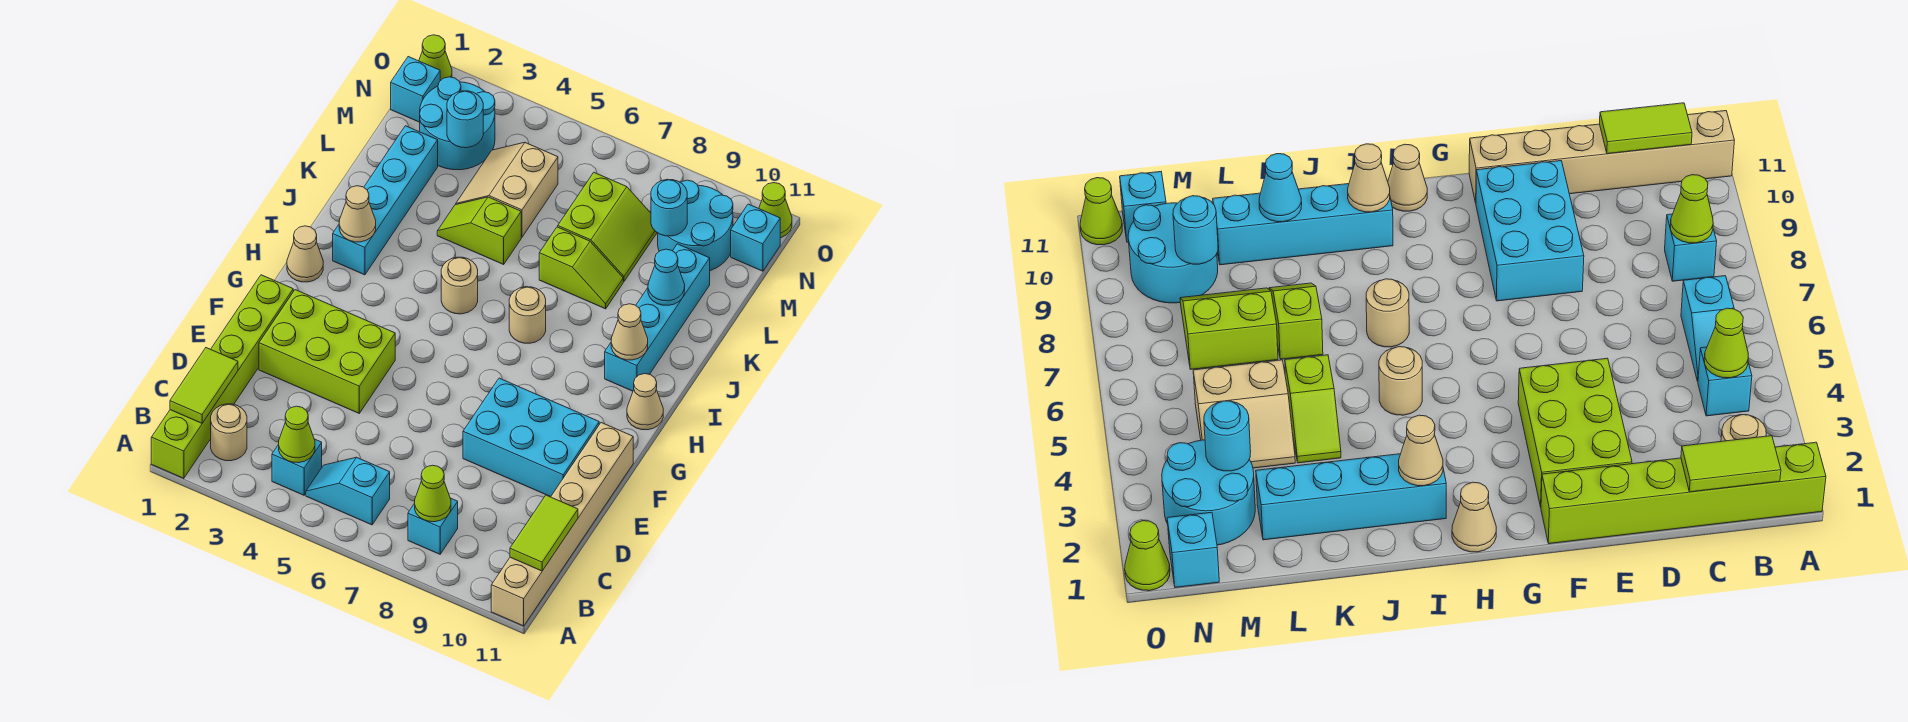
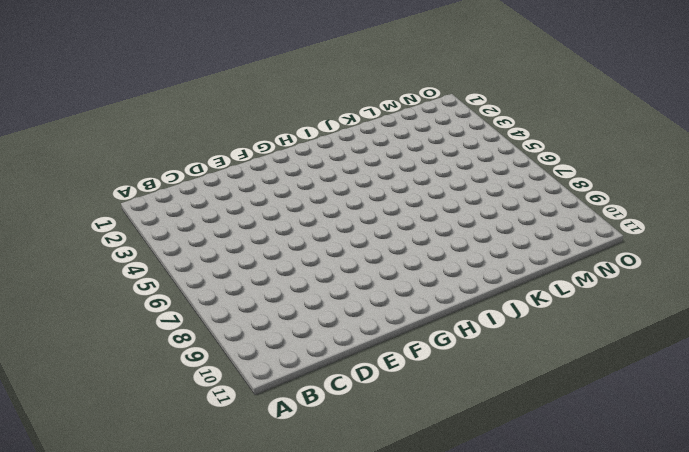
none -> lime brick A1:F1 level 1
none -> tan brick A11:F11 level 1
none -> tan round brick B2 level 1
none -> cyan brick B4 level 1

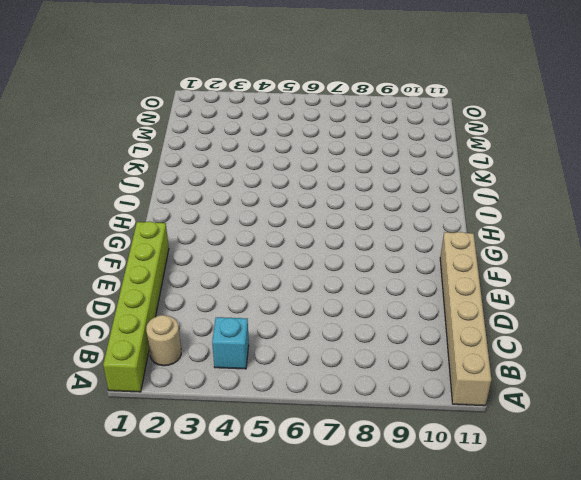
none -> cyan slope B5:B6 level 1 top 6
none -> cyan brick B8 level 1
none -> lime brick E2:F4 level 1
none -> cyan brick E8:F10 level 1

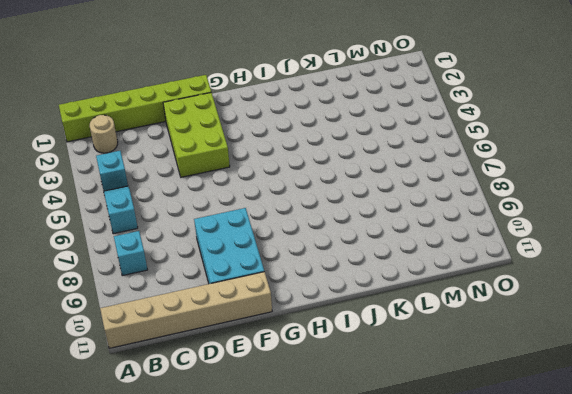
none -> tan cone H1 level 1
none -> tan cone H11 level 1
none -> cyan brick I2:L2 level 1
none -> tan round brick I5 level 1

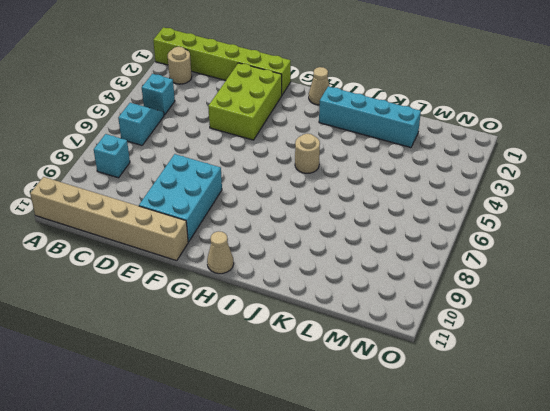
none -> tan round brick I7 level 1
none -> cyan brick I10:L10 level 1
none -> lime slope K4:K5 level 1 top 5
none -> lime slope K7:K8 level 1 top 7

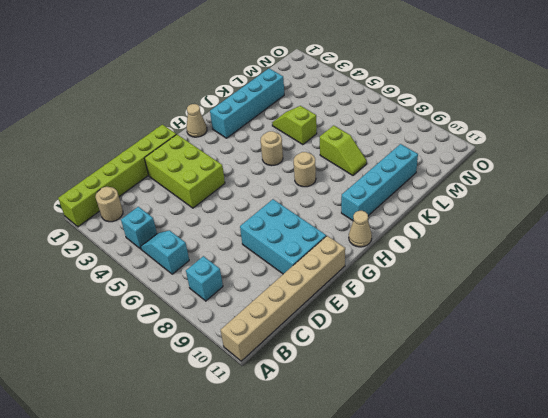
none -> tan slope L4:M5 level 1 top 5
none -> lime slope L7:M8 level 1 top 7
none -> cyan round brick M2:N3 level 1
none -> cyan round brick M9:N10 level 1

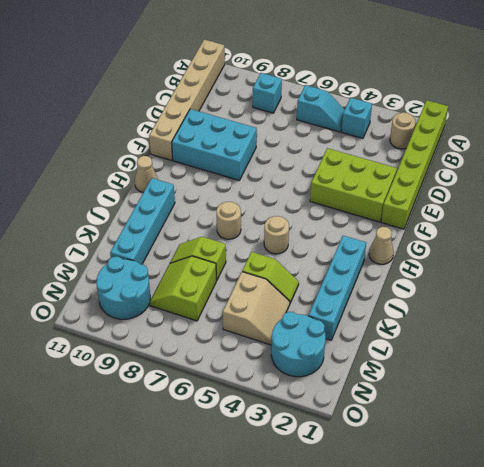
none -> cyan brick N1 level 1
none -> cyan brick N11 level 1
none -> lime cone O1 level 1
none -> lime cone O11 level 1

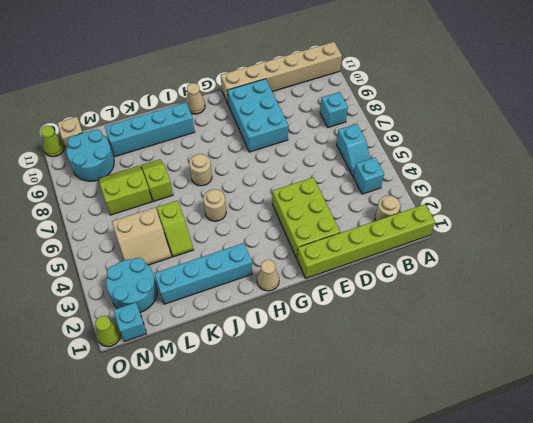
tan brick N11 level 1 -> cyan brick N11 level 1
none -> lime tile B1:C1 level 2
none -> lime cone B4 level 2
none -> lime cone B8 level 2
none -> lime tile B11:C11 level 2

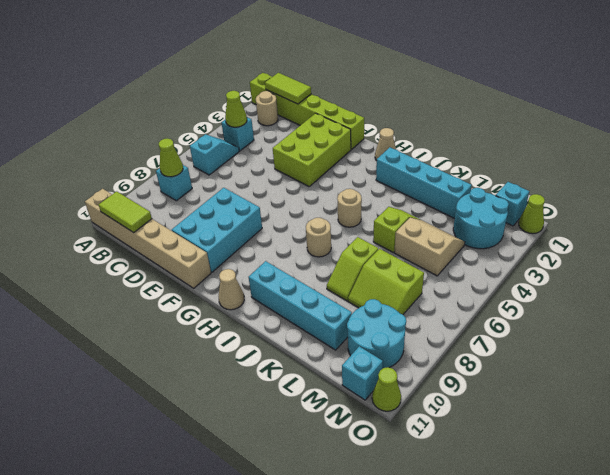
none -> tan cone I2 level 2
none -> tan cone I10 level 2
none -> cyan cone K10 level 2
none -> cyan round brick M3 level 2

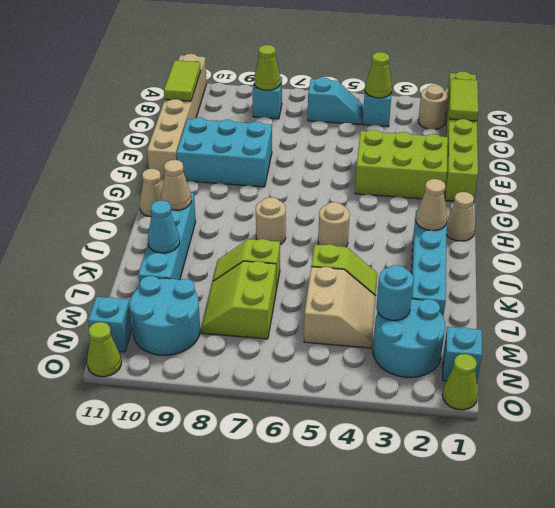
none -> cyan round brick M9 level 2

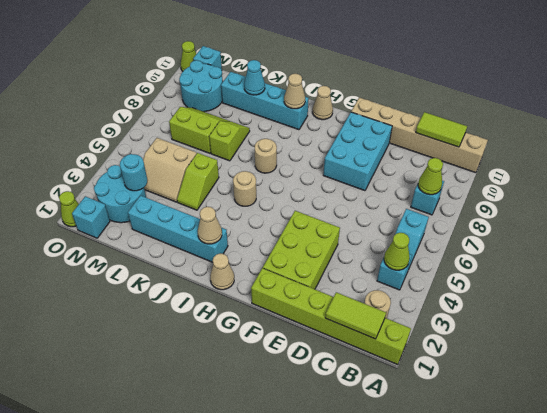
none -> cyan round brick M9 level 2

